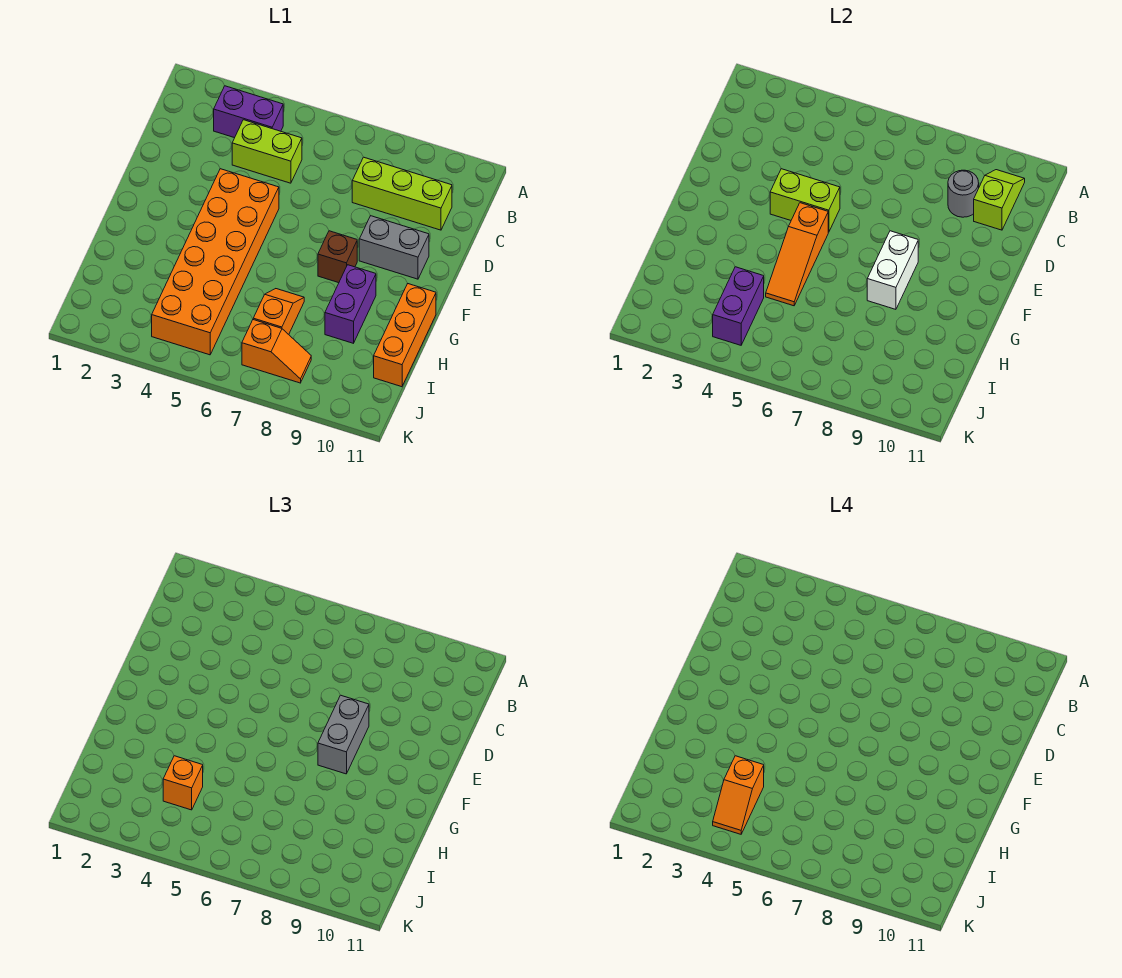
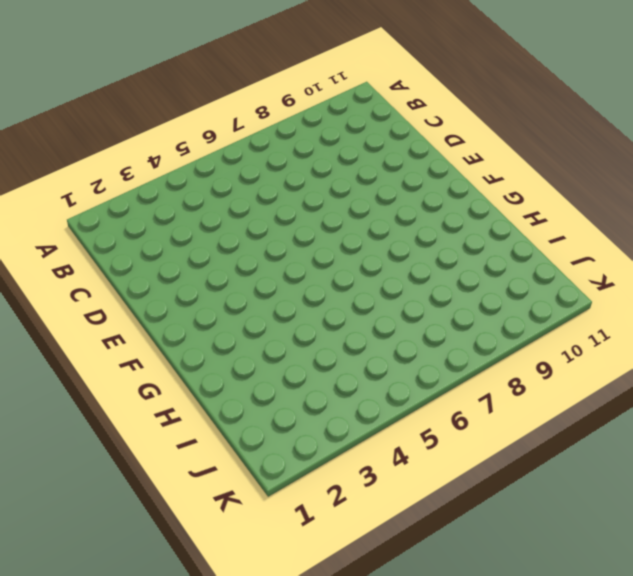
none -> purple brick B3:B4 level 1
none -> lime brick C4:C5 level 1
none -> lime brick C8:C10 level 1

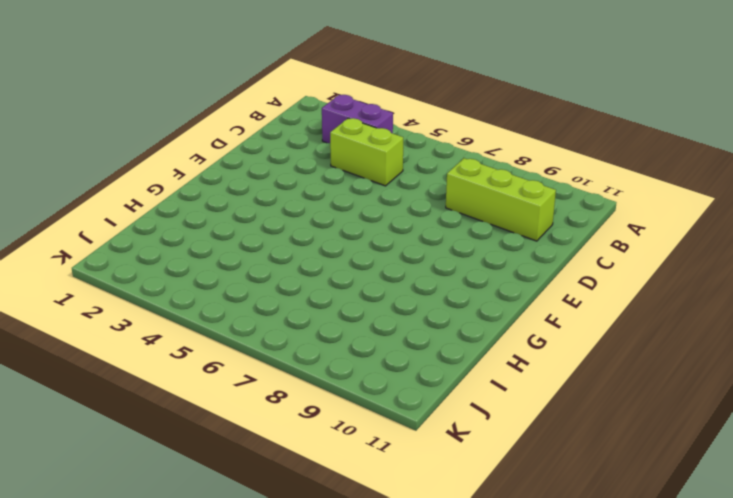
none -> orange brick E4:J5 level 1
none -> grey brick E9:E10 level 1
none -> brown brick F8 level 1

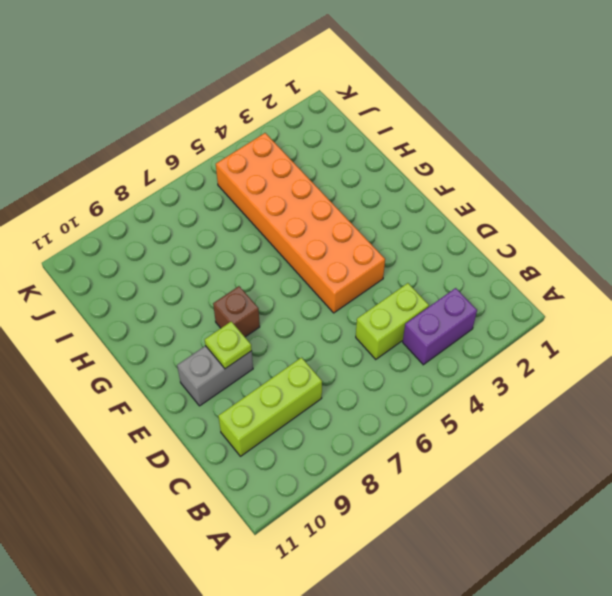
lime plate E9 level 2 -> none
none -> purple brick G9:H9 level 1
none -> orange brick G11:I11 level 1
none -> orange slope H7:I7 level 1 top I

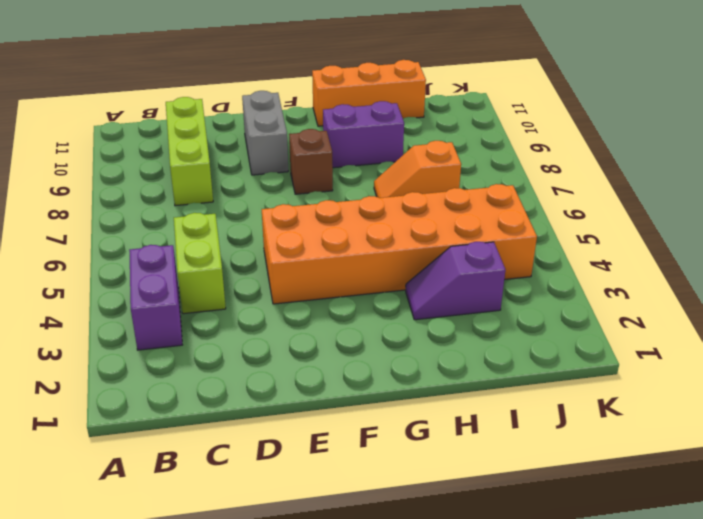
purple slope H3:I3 level 1 top I -> none
none -> orange slope J7:J8 level 1 top 7
none -> lime slope B10:C10 level 2 top C
none -> grey round brick C9 level 2

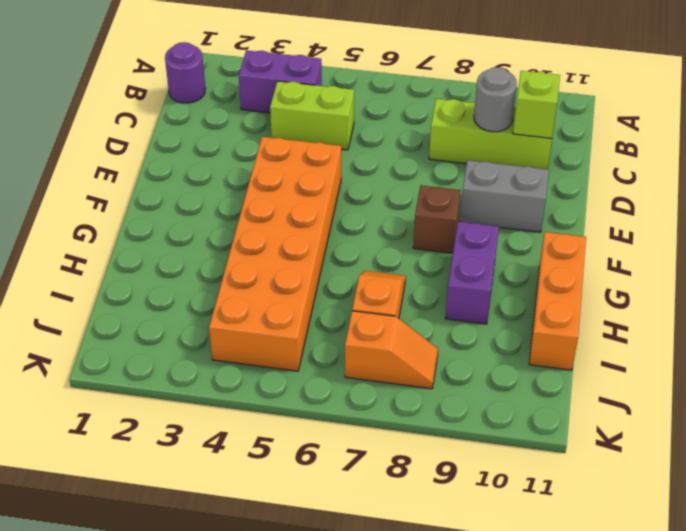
purple round brick B1 level 1 -> none
none -> lime brick E4:E5 level 2
none -> orange slope F5:H5 level 2 top F
none -> white brick F8:G8 level 2

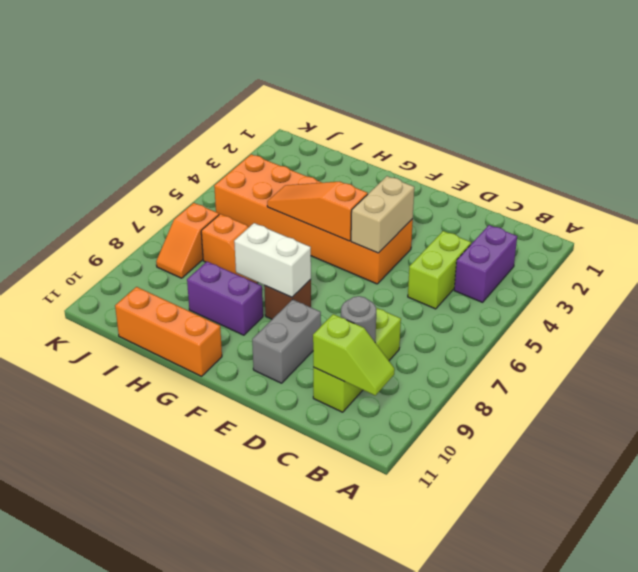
tan brick E4:E5 level 2 -> lime brick E4:E5 level 2
none -> purple brick I4:J4 level 2
none -> grey brick E8:F8 level 3
none -> orange brick I4 level 3

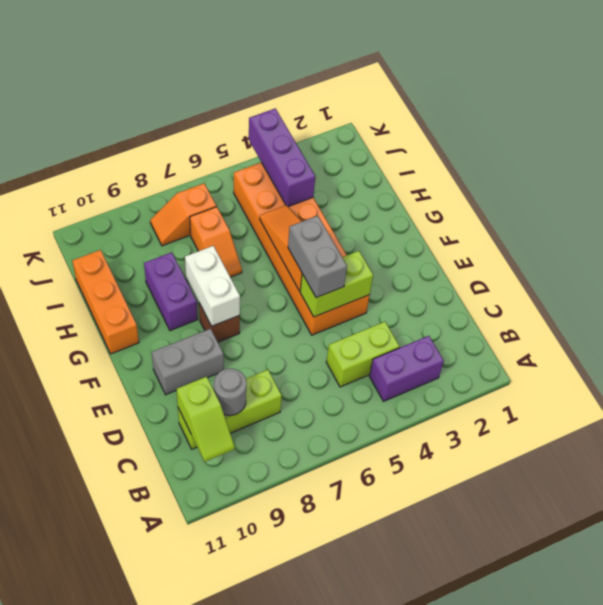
grey brick E5:F5 level 3 -> grey brick E8:F8 level 3
purple brick I4:K4 level 2 -> purple brick I4:J4 level 2
none -> orange brick I4 level 3
none -> orange slope I4:J4 level 4 top I

